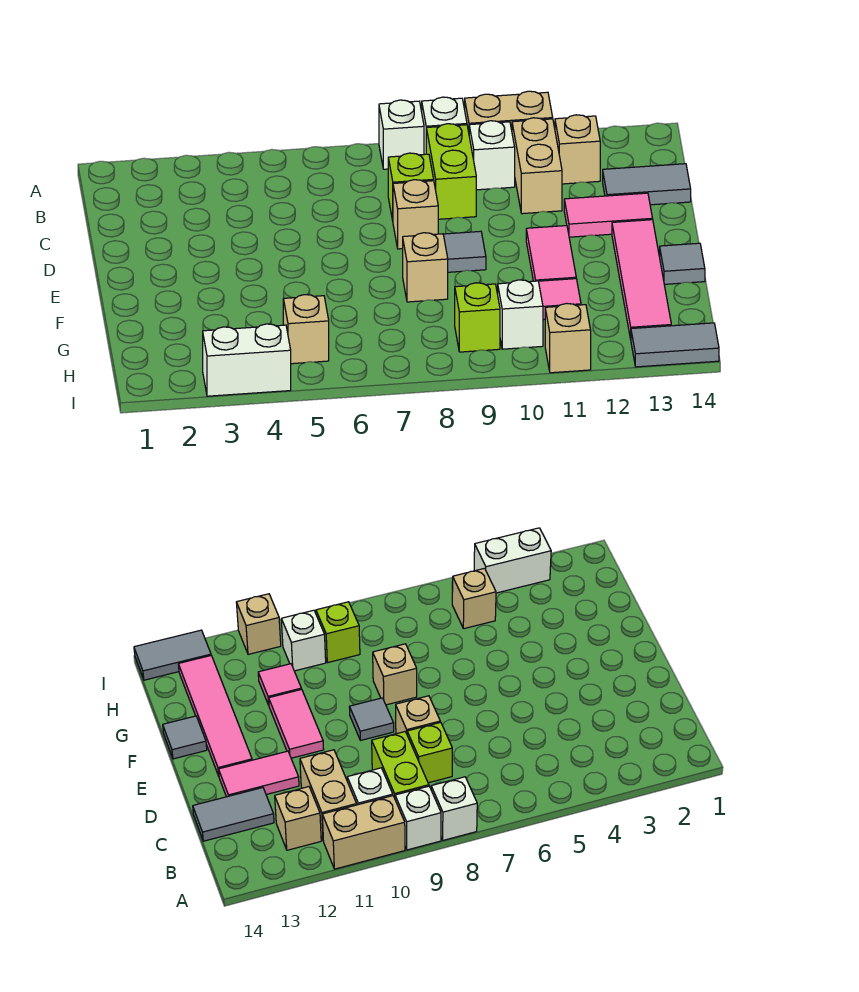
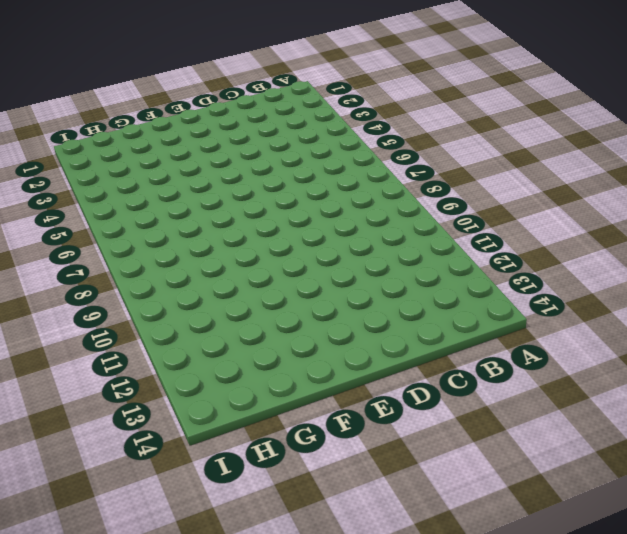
none -> white brick A8 level 1
none -> white brick A9 level 1
none -> tan brick A10:A11 level 1

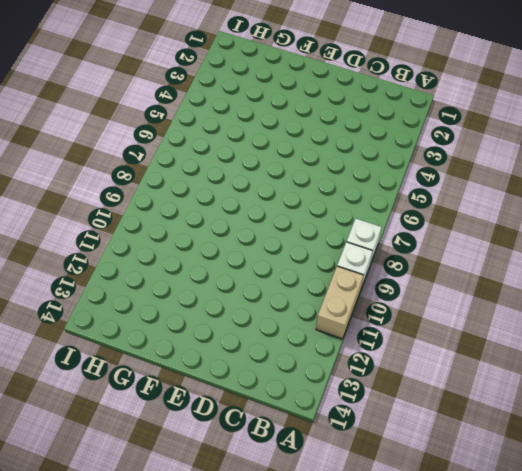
none -> lime brick B9:C9 level 1
none -> white brick B10 level 1
none -> tan brick B11:C11 level 1

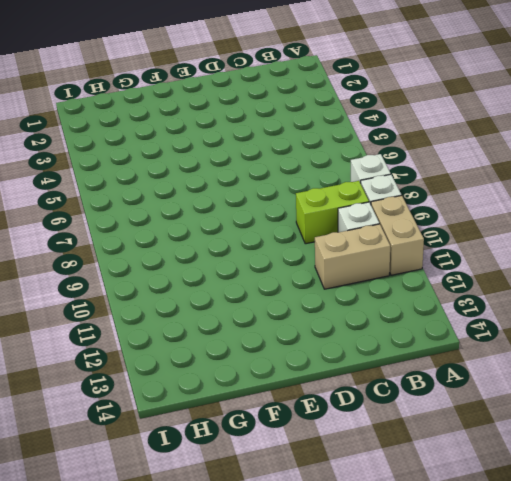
none -> tan brick B12 level 1
none -> lime brick C8 level 1
none -> grey tile C13:C14 level 1

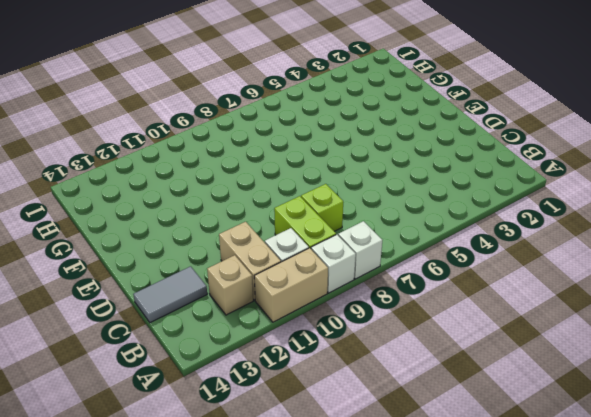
none -> tan brick D8 level 1
none -> pink tile D12:D13 level 1
none -> grey tile E9 level 1

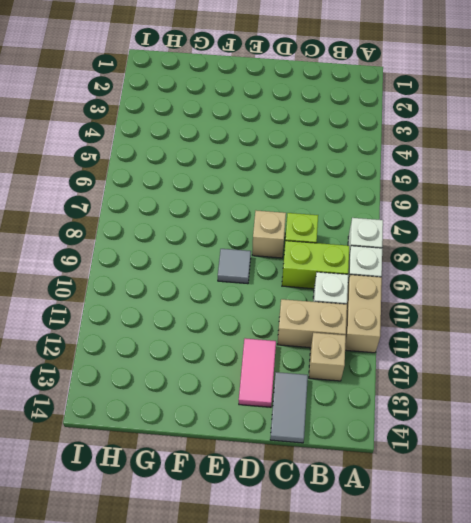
none -> pink tile E11:F11 level 1
none -> pink tile E13:H13 level 1
none -> tan brick F8 level 1

